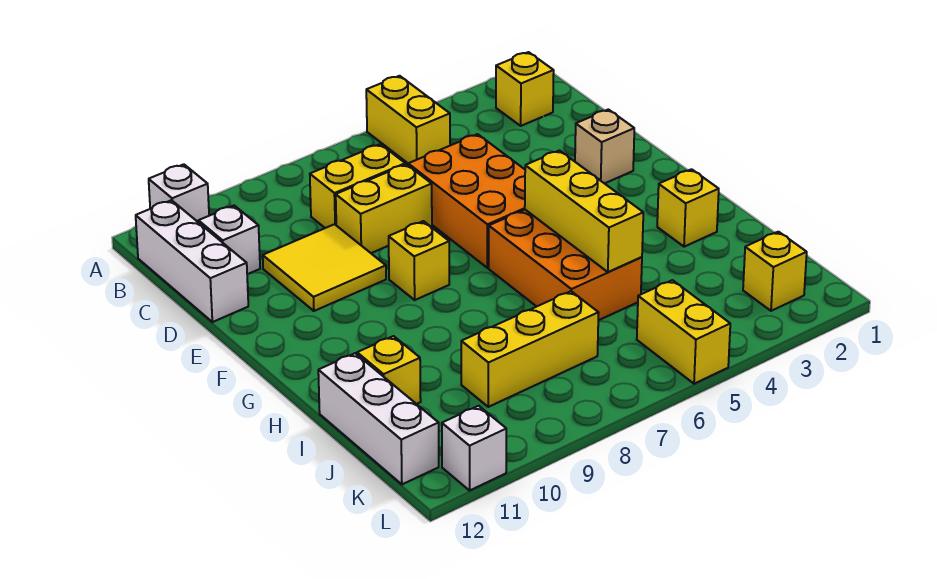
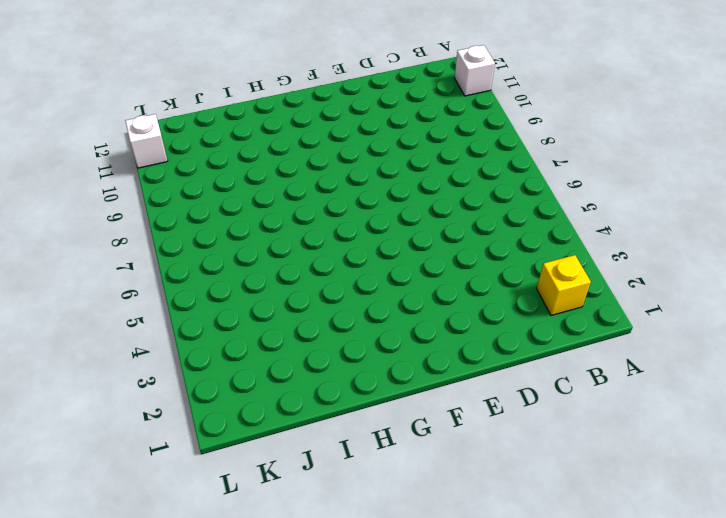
none -> yellow brick A5:B5 level 1
none -> white brick B12:D12 level 1
none -> yellow brick C7:C8 level 1

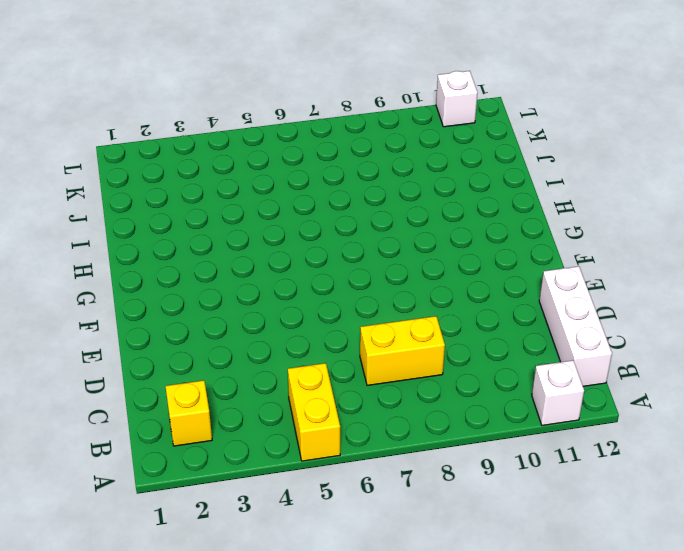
none -> white brick C11 level 1
none -> orange brick D5:F6 level 1
none -> yellow brick D7:D8 level 1

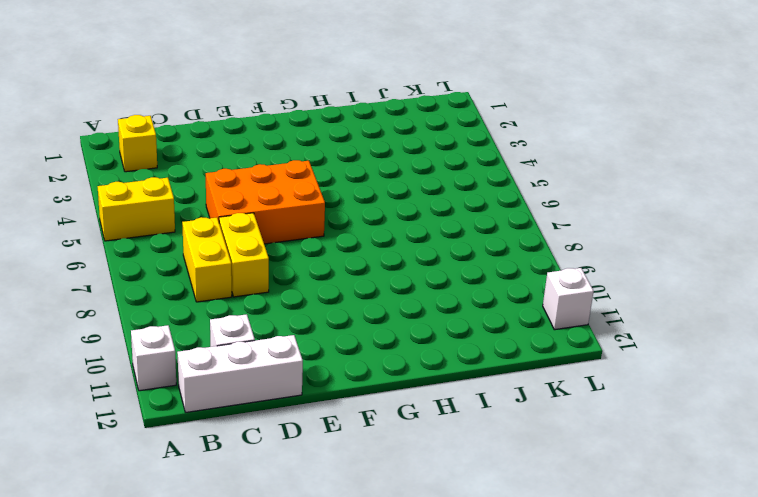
none -> yellow tile D9:E10 level 1
none -> tan brick E2 level 1
none -> yellow brick F8 level 1

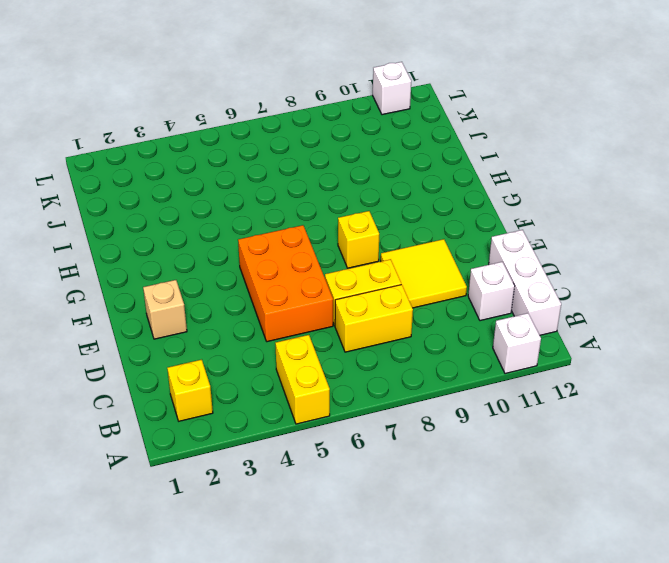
none -> orange brick G5:I6 level 1
none -> yellow brick H2 level 1
none -> yellow brick I11 level 1

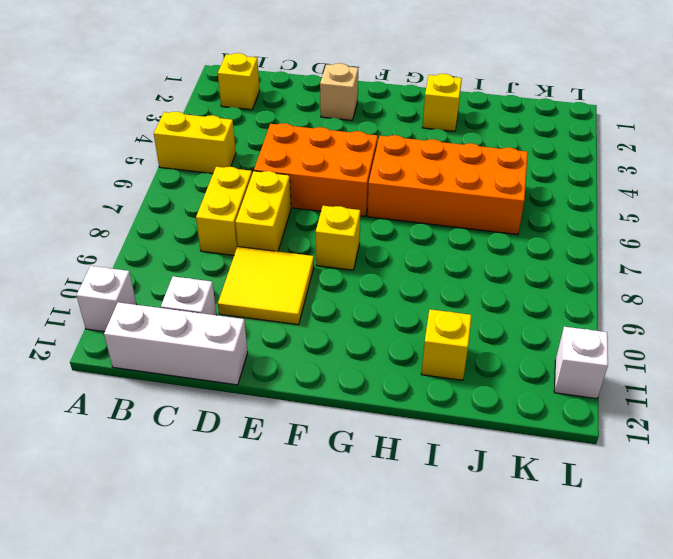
orange brick G5:J6 level 1 -> orange brick G5:I6 level 1
none -> white brick I12:K12 level 1
none -> yellow brick J7:J9 level 1
none -> yellow brick K2 level 1

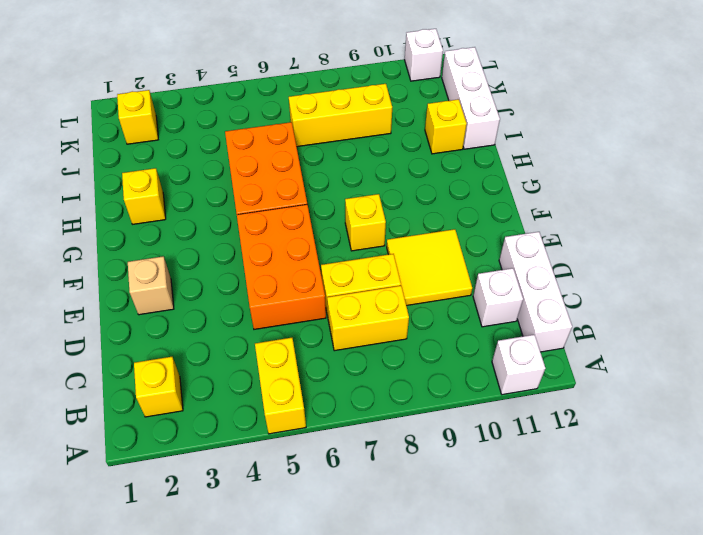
none -> yellow brick K5:L5 level 1
none -> yellow brick G5:I5 level 2

